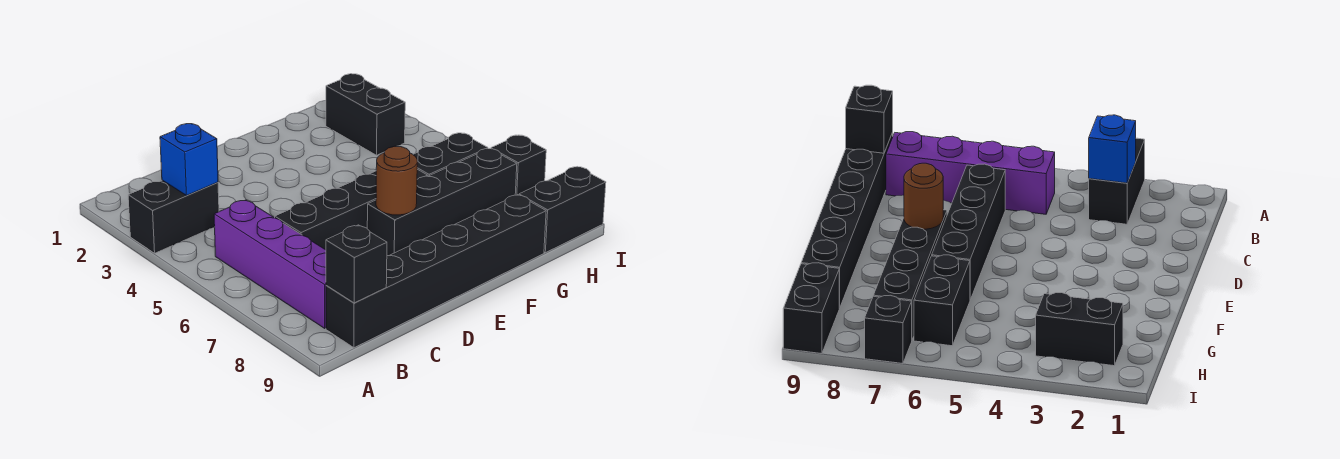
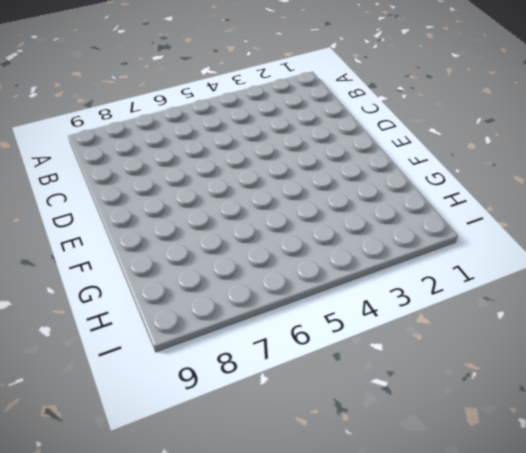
none -> black brick A3:B3 level 1
none -> purple brick B5:B8 level 1
none -> black brick B9:G9 level 1

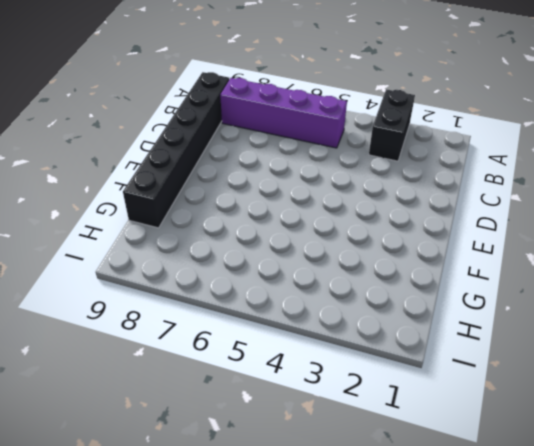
none -> black brick C6:F6 level 1
none -> black brick E7:H7 level 1
none -> black brick G6:H6 level 1

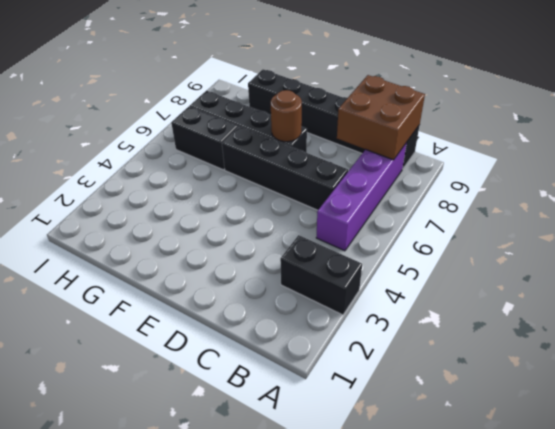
brown brick B8:C9 level 2 -> black brick B9 level 2
none -> black brick H2:H3 level 1
none -> black brick H9:I9 level 1
none -> black brick I7 level 1

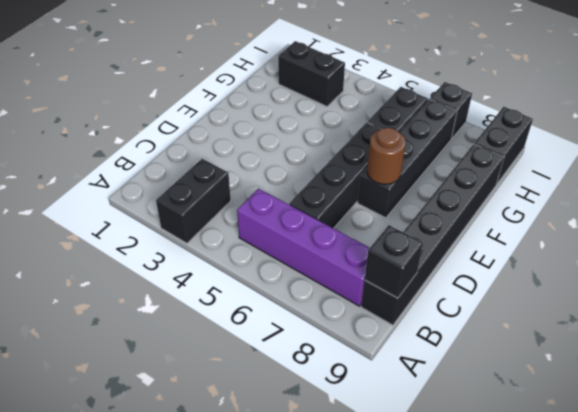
none -> blue brick B3 level 2

